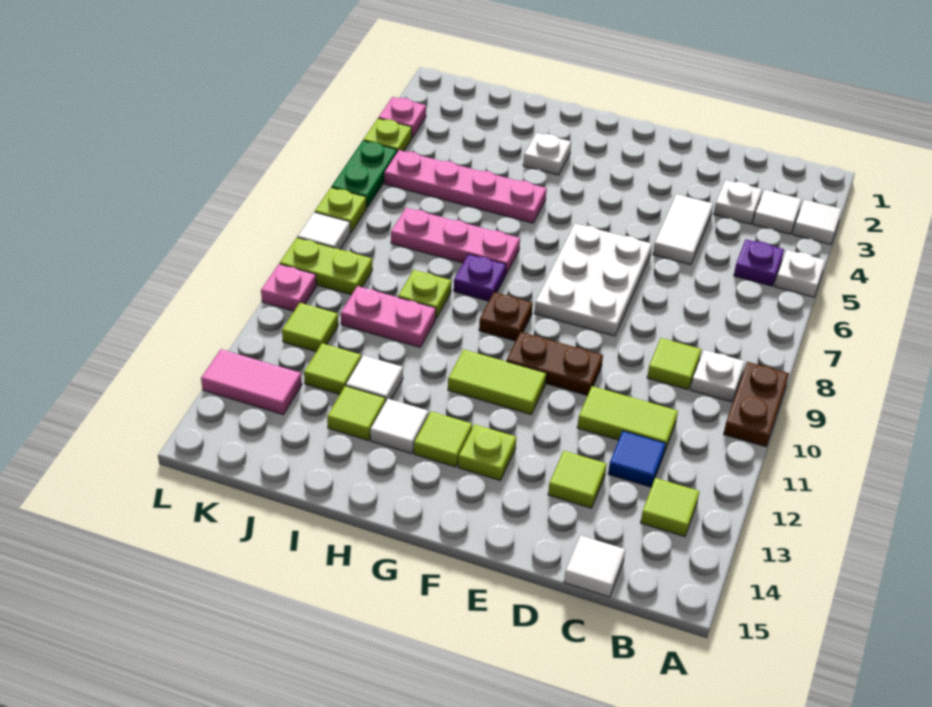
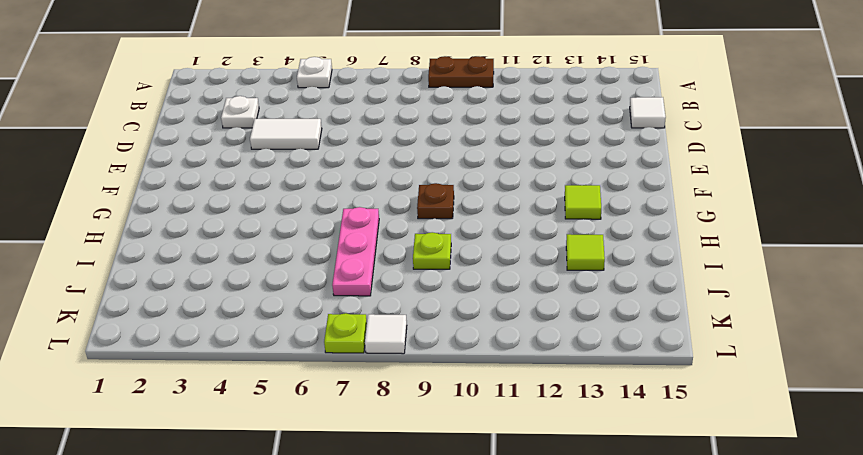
none -> white tile A3 level 1
none -> white tile B3 level 1
none -> purple plate B5 level 1
none -> white plate B9 level 1

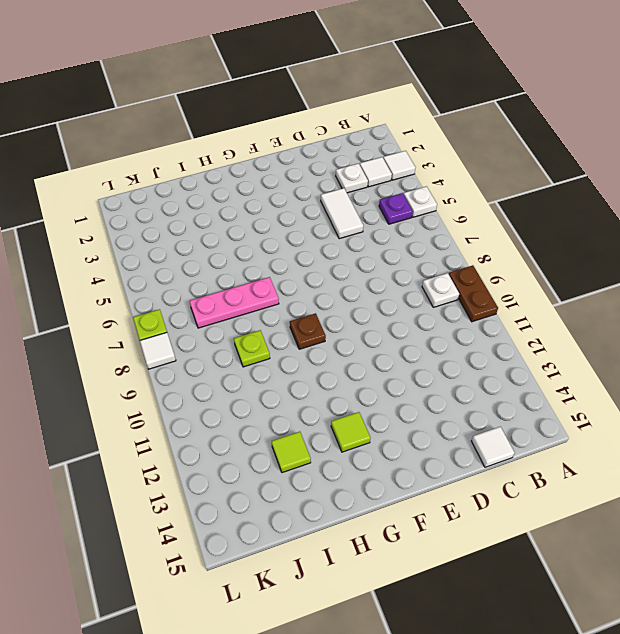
none -> lime tile B13 level 1
none -> lime tile C9 level 1
none -> lime tile C11:D11 level 1
none -> blue tile C12 level 1

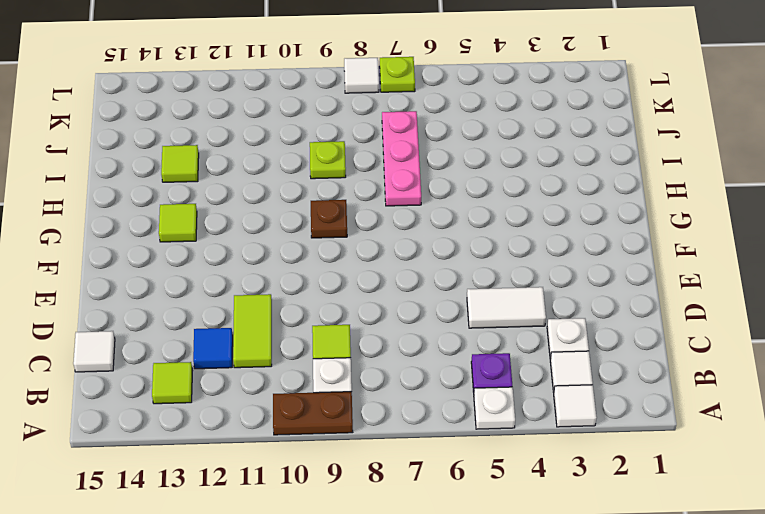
none -> lime tile D13 level 1
none -> white plate E6:F8 level 1
none -> brown plate E10:F10 level 1
none -> lime tile F11:G11 level 1

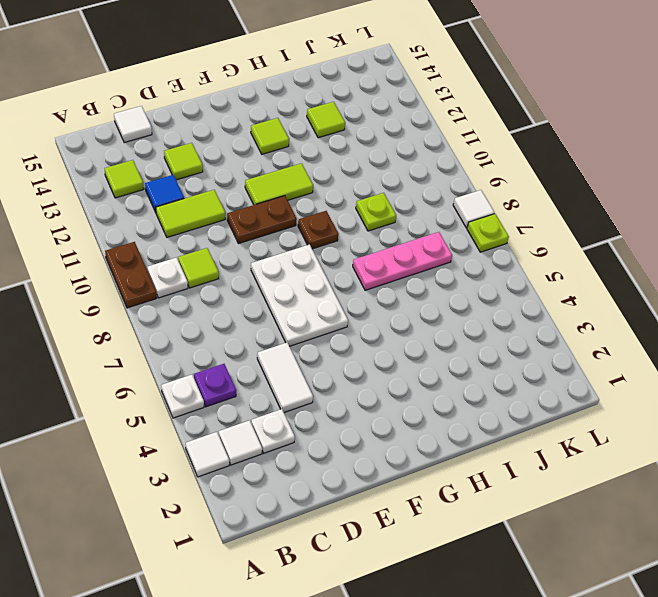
none -> lime plate F13 level 1
none -> white plate H3 level 1
none -> pink plate H5:K5 level 1
none -> purple plate H8 level 1

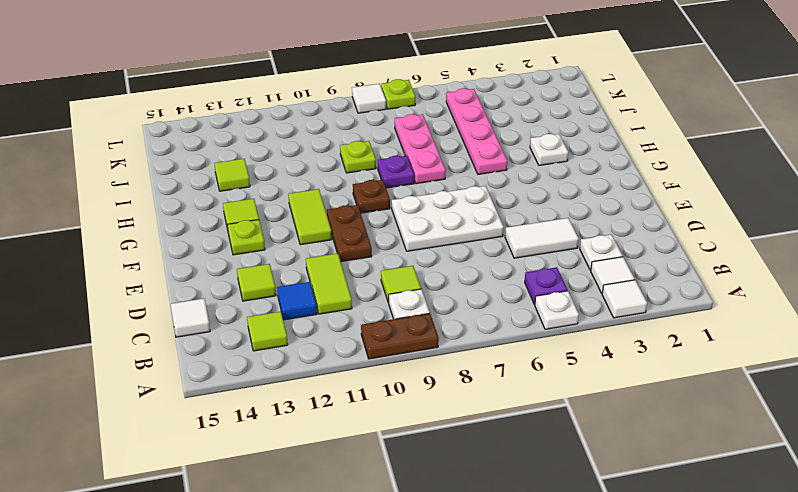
none -> white tile H13 level 1
none -> pink plate I10:J10 level 1
none -> white tile I12 level 1
none -> lime tile J12 level 1

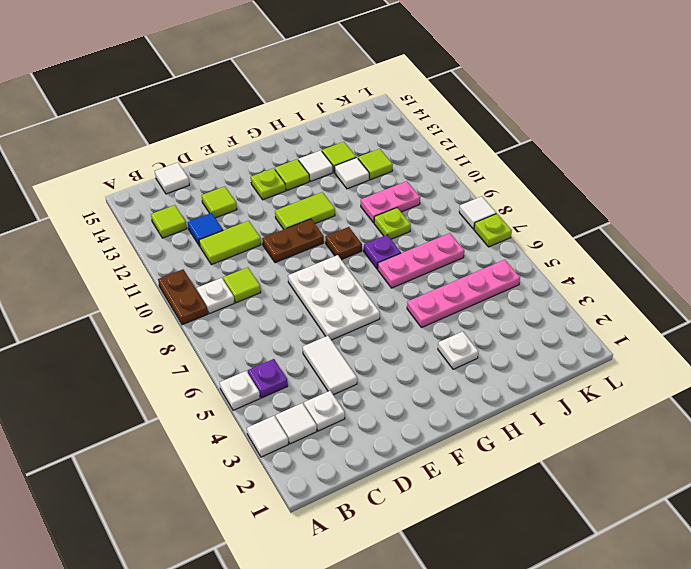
none -> lime plate K9:L9 level 1
none -> lime tile K11 level 1
none -> pink tile K13:L13 level 1
none -> pink plate L3 level 1

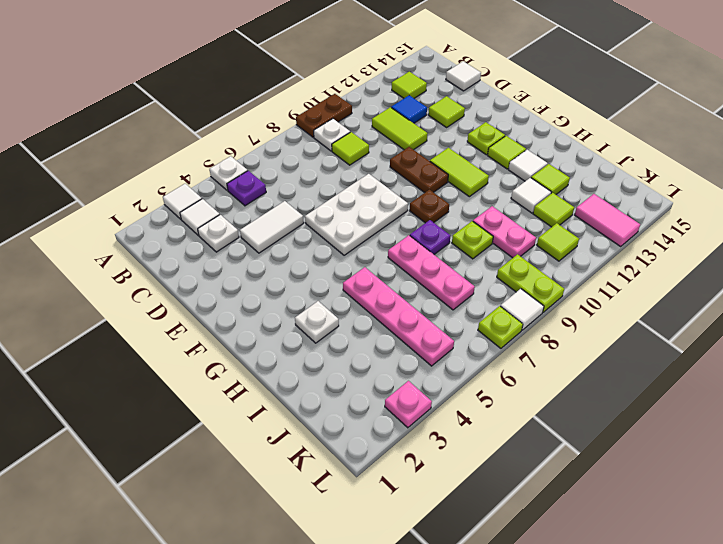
none -> lime plate L4 level 1
none -> green plate L5:L6 level 1
none -> pink plate L10 level 1

